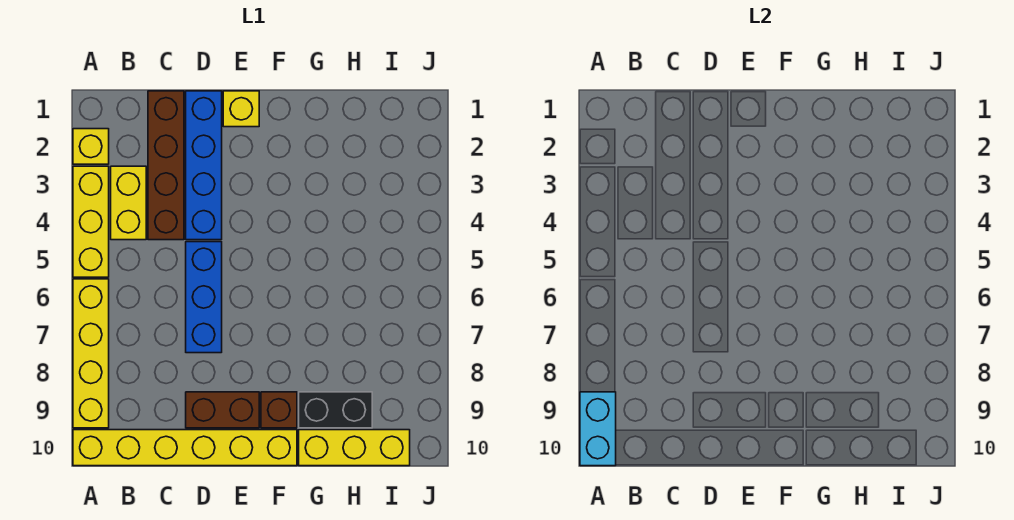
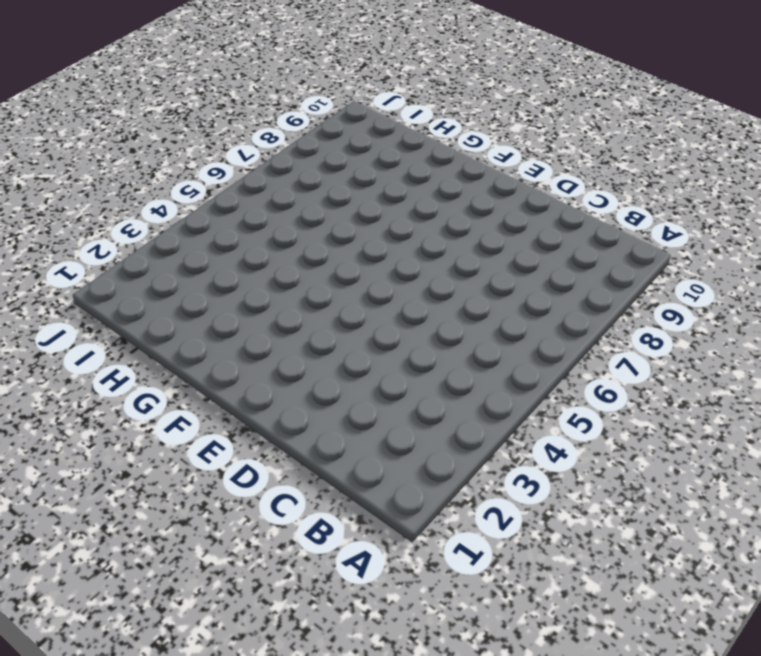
none -> yellow brick A2 level 1
none -> yellow brick A3:A5 level 1
none -> yellow brick A6:A9 level 1

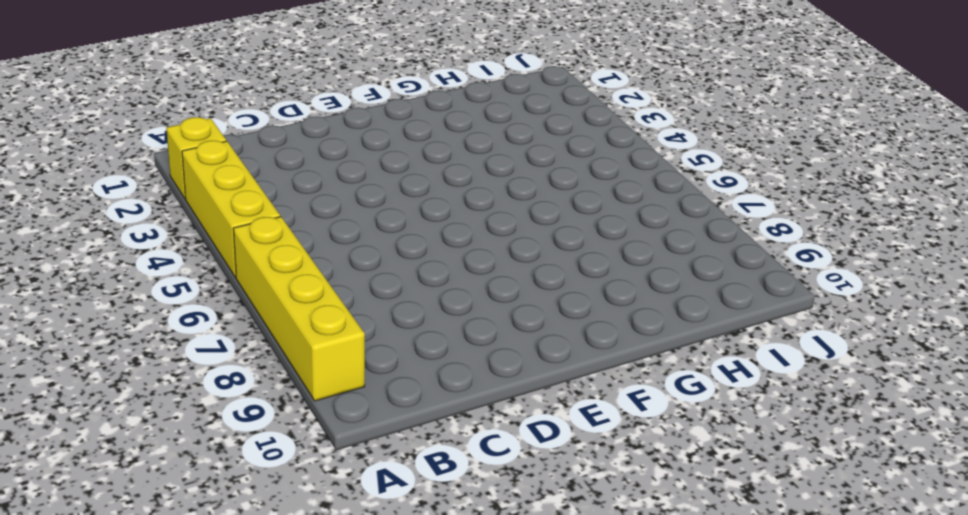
none -> yellow brick A10:F10 level 1
none -> yellow brick B3:B4 level 1
none -> brown brick C1:C4 level 1

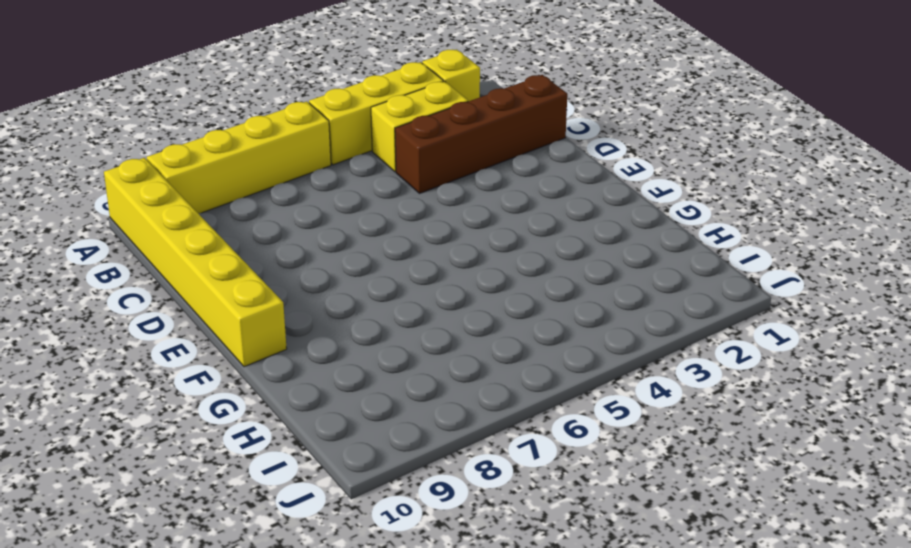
none -> blue brick D1:D4 level 1
none -> blue brick D5:D7 level 1
none -> brown brick D9:E9 level 1

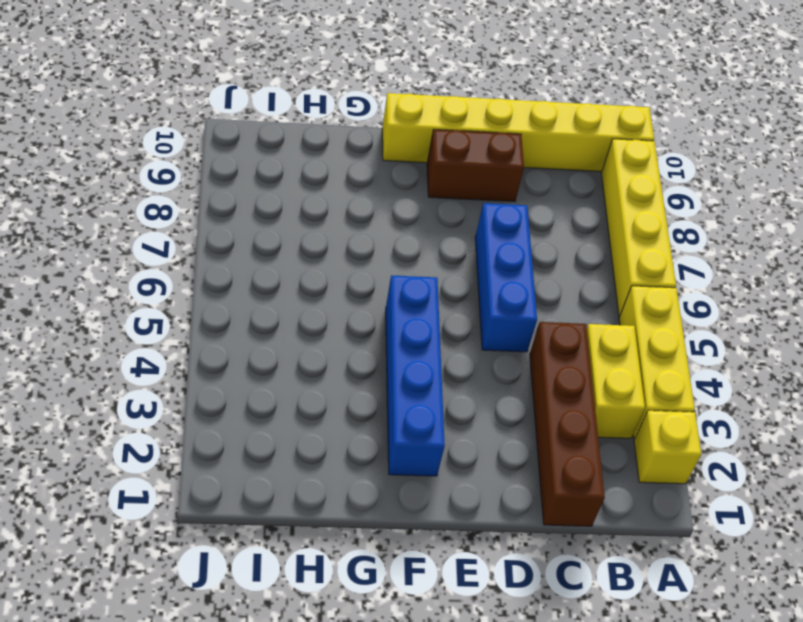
blue brick F2:F5 level 1 -> blue brick D1:D4 level 1
none -> yellow brick E1 level 1
none -> brown brick F9 level 1
none -> black brick G9:H9 level 1

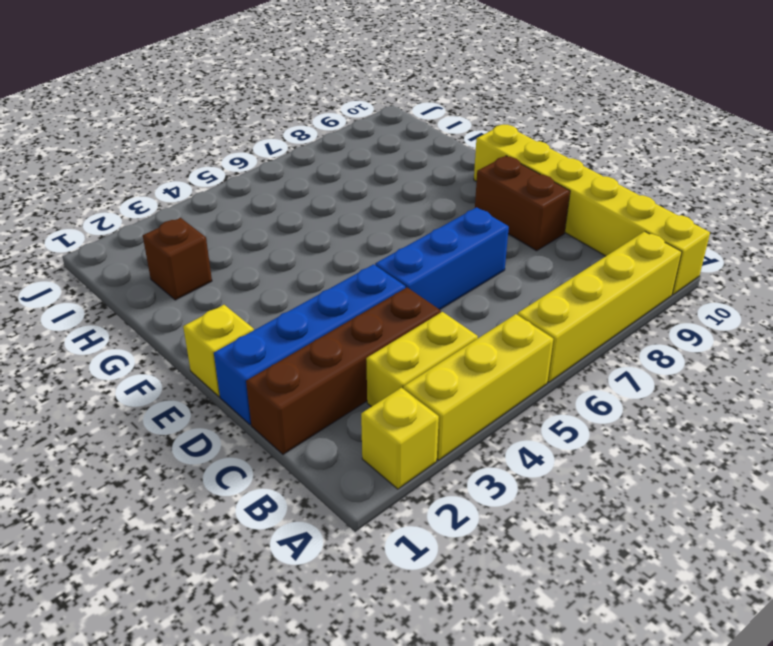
brown brick H2 level 1 -> brown brick F9 level 1
none -> black brick G9:H9 level 1
none -> yellow brick G10:I10 level 1
none -> cyan brick A9:A10 level 2

